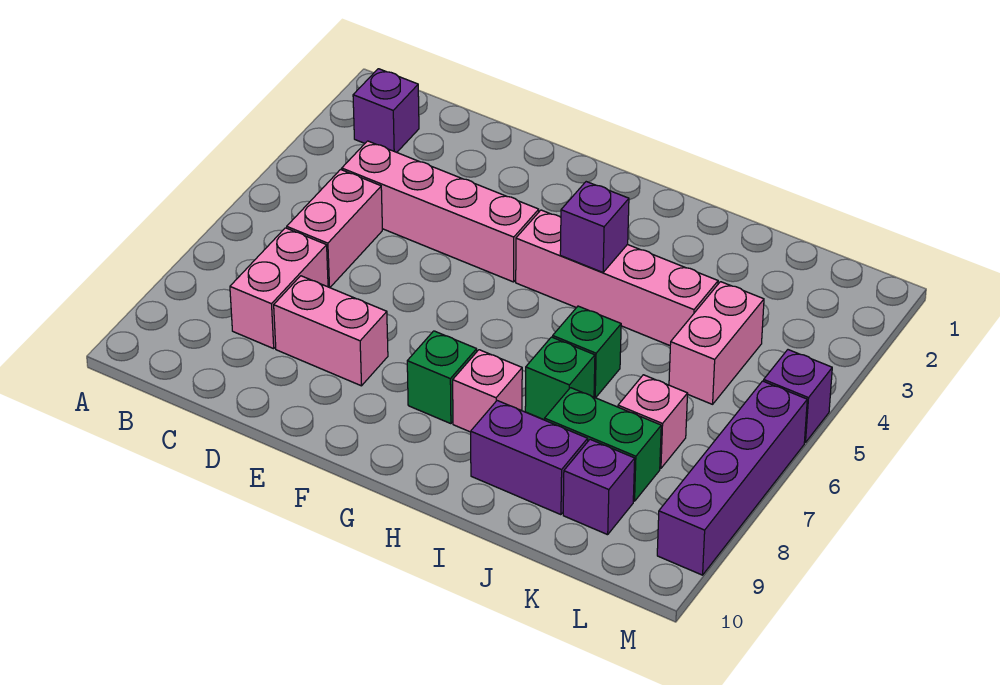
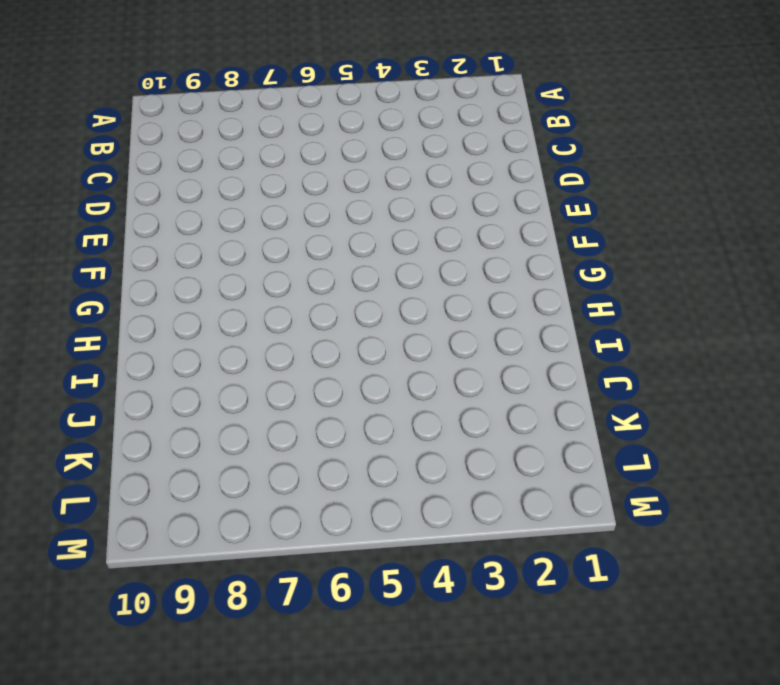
none -> purple brick B2 level 1
none -> pink brick C4:F4 level 1
none -> pink brick C5:C6 level 1

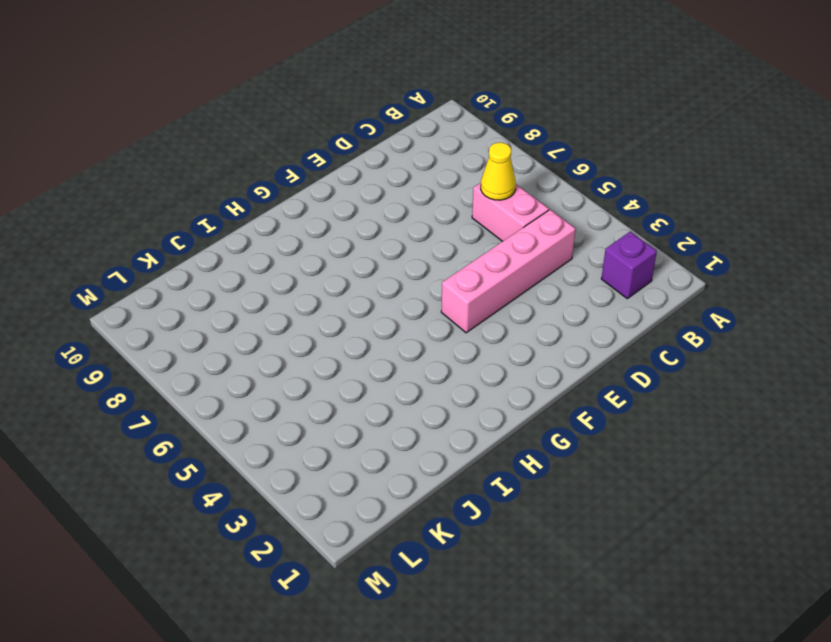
yellow cone C6 level 2 -> none
none -> pink brick C7:C8 level 1
none -> pink brick D8:E8 level 1
none -> pink brick G4:J4 level 1

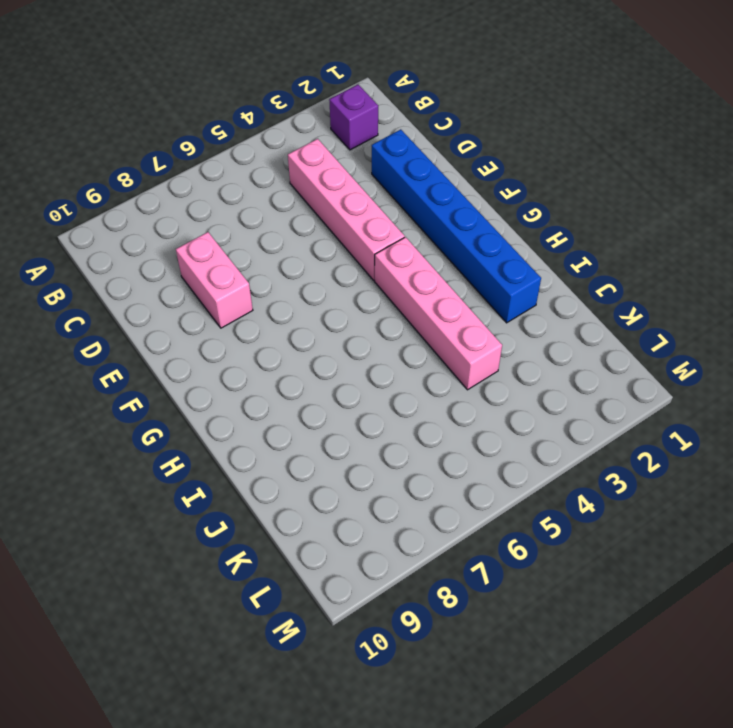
blue brick D2:I2 level 1 -> none
none -> pink brick C5:C6 level 1
none -> pink brick C7:C8 level 1
none -> green brick G8 level 1

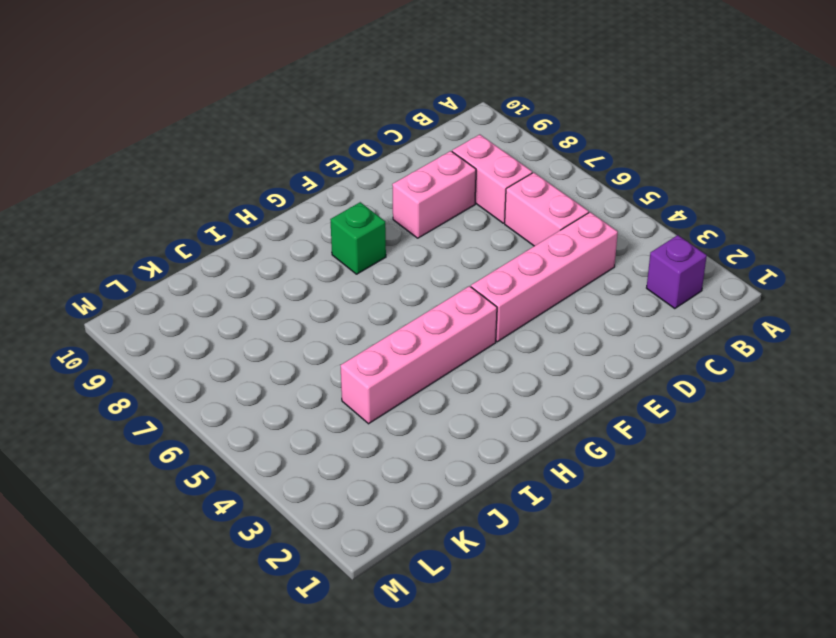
none -> pink brick H8 level 1
none -> green brick I6 level 1
none -> green brick I7 level 1

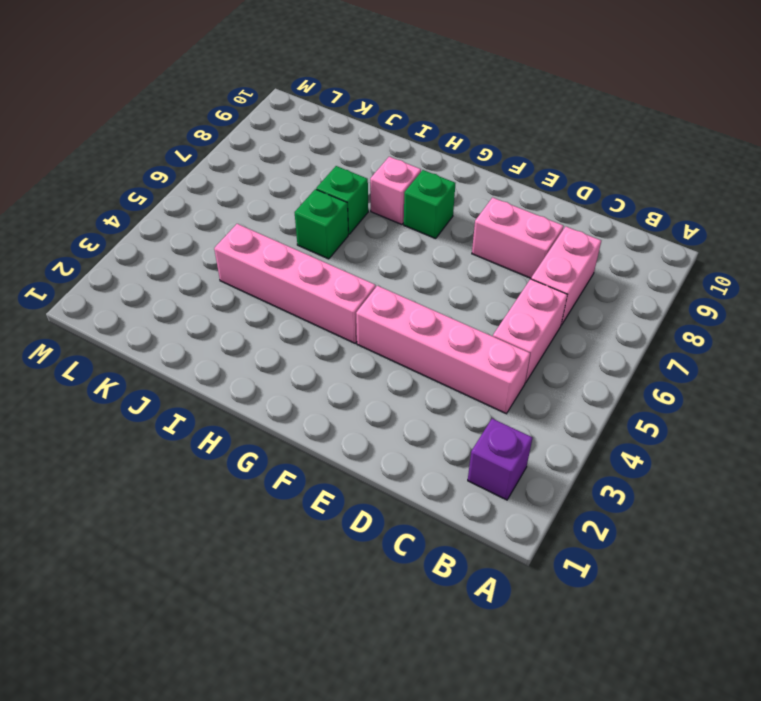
none -> purple brick I9:J9 level 1
none -> green brick J8:K8 level 1
none -> pink brick K4:K5 level 1

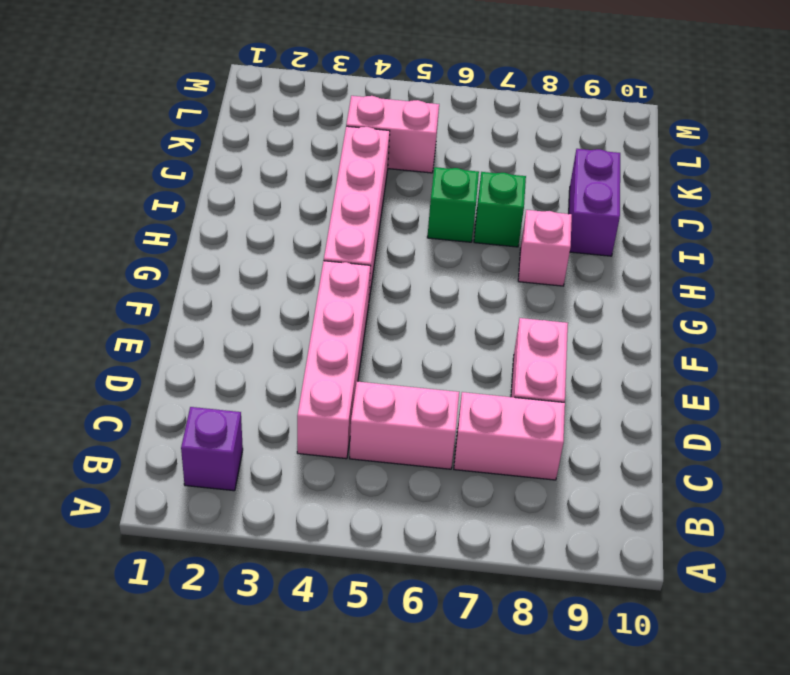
none -> green brick G8 level 1
none -> green brick J8:K8 level 1
none -> pink brick K7 level 1

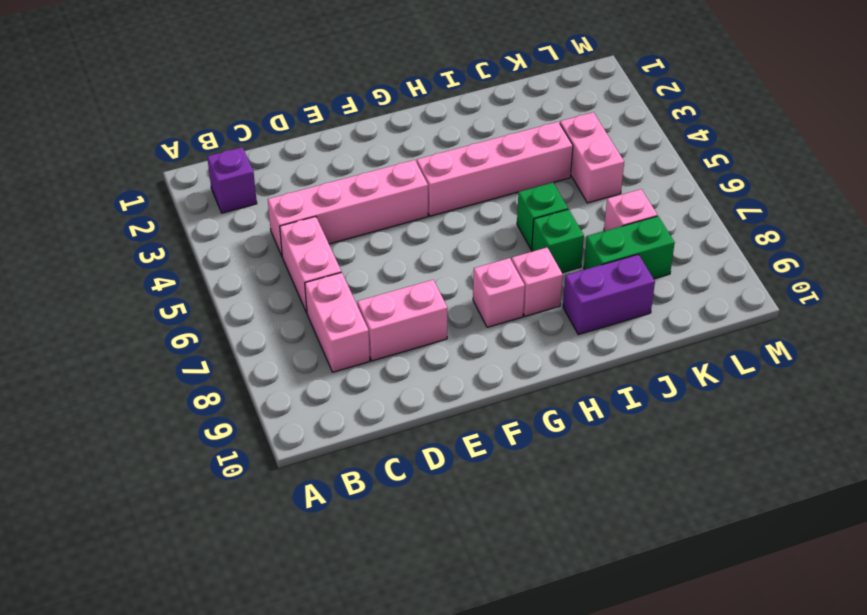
pink brick G8 level 1 -> green brick G8 level 1
none -> purple brick K9 level 1
none -> purple brick M5 level 1
none -> purple brick M6:M9 level 1

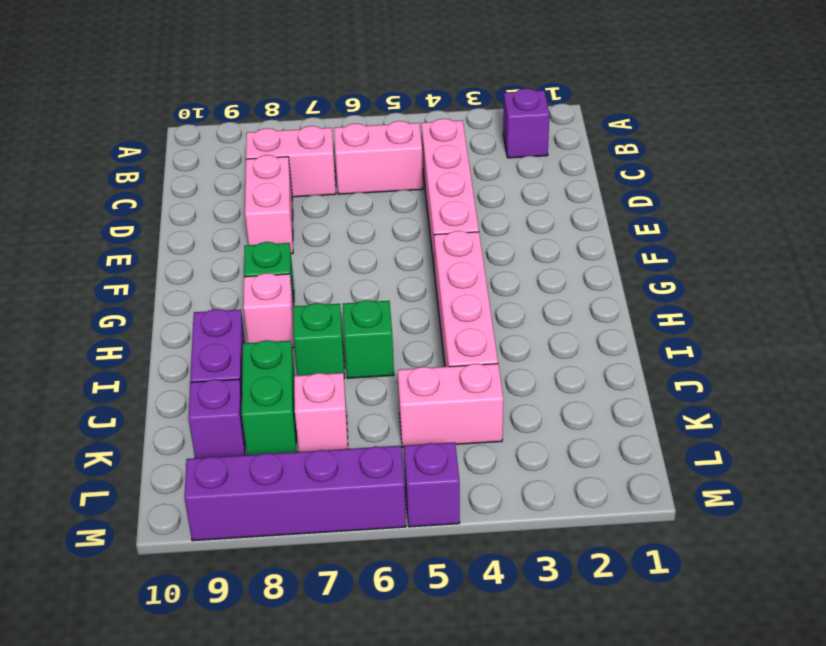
none -> purple brick H4 level 2

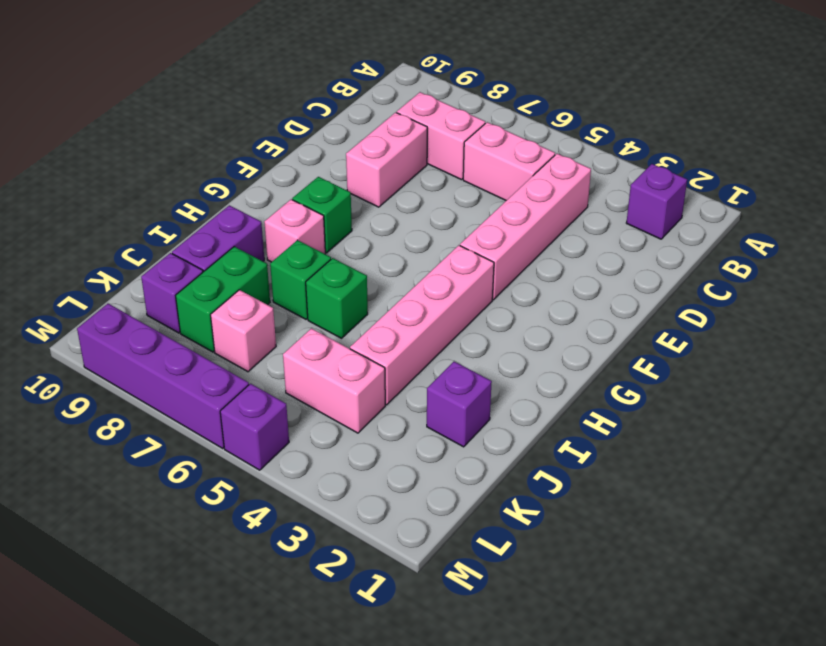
purple brick J2 level 1 -> purple brick H4 level 2

